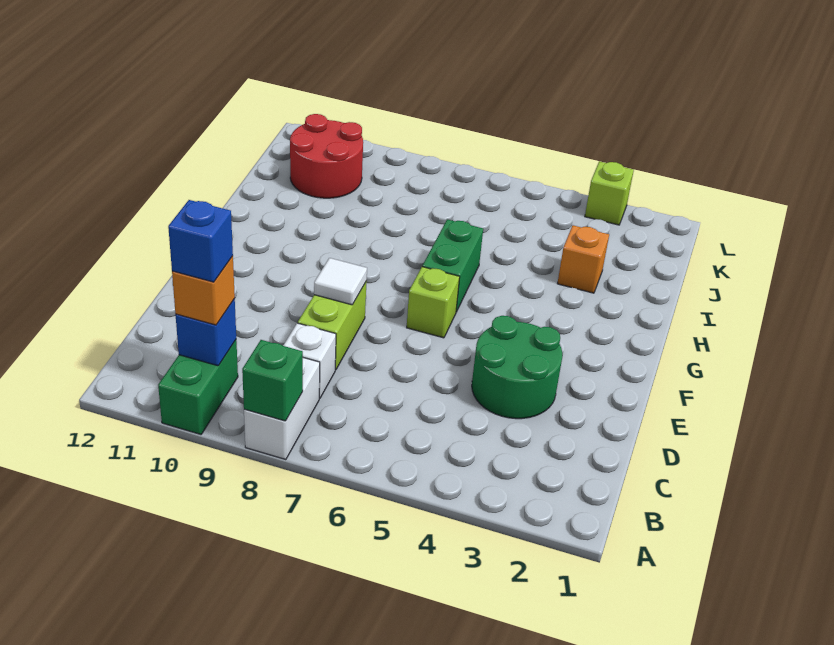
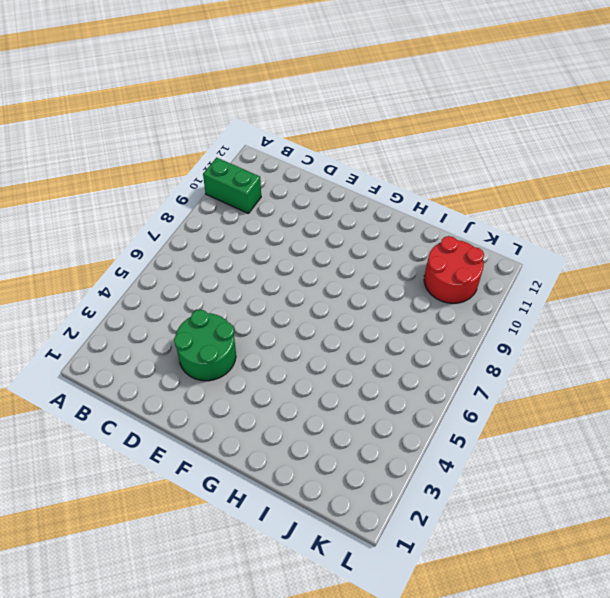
none -> white brick A8:B8 level 1
none -> white brick C8 level 1
none -> lime brick D8:E8 level 1

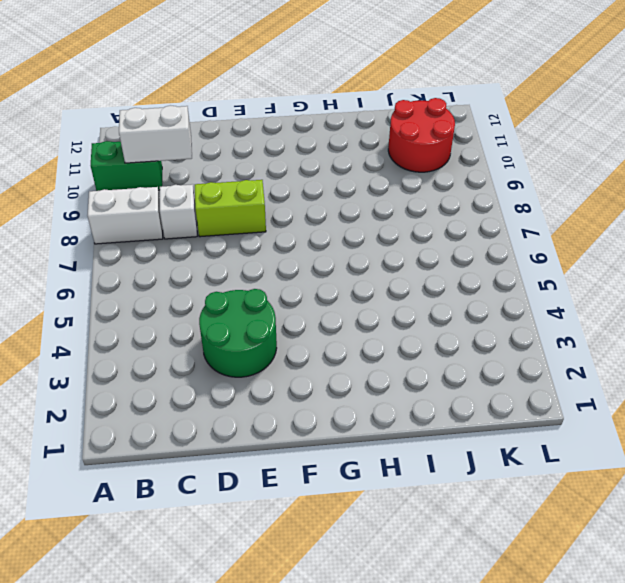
white brick B10:C10 level 2 -> blue brick B10 level 2
none -> lime brick F6 level 1
none -> green brick G6:H6 level 1
none -> orange brick I3 level 1

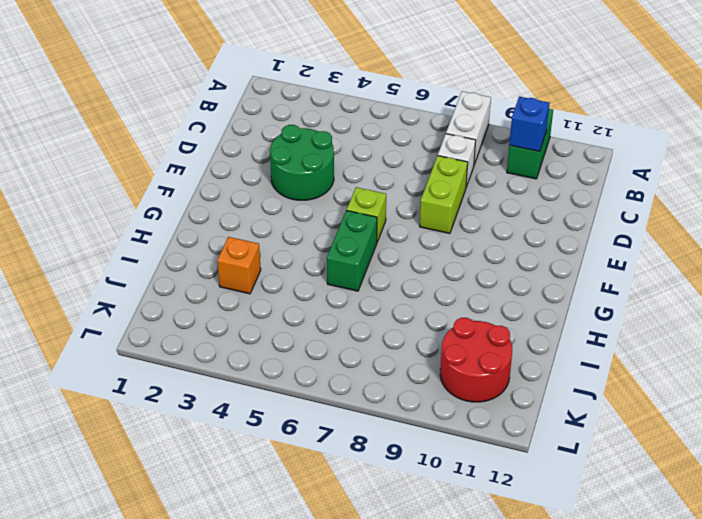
none -> lime brick L3 level 1
none -> green brick A8 level 2
none -> white tile E8 level 2

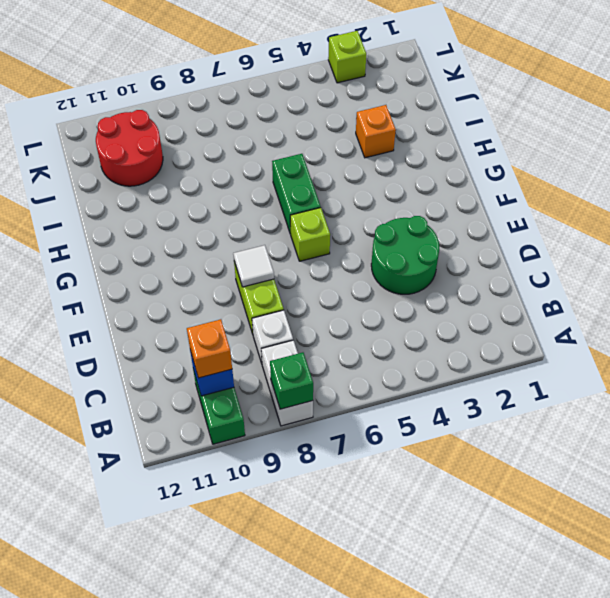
none -> blue brick B10 level 4

